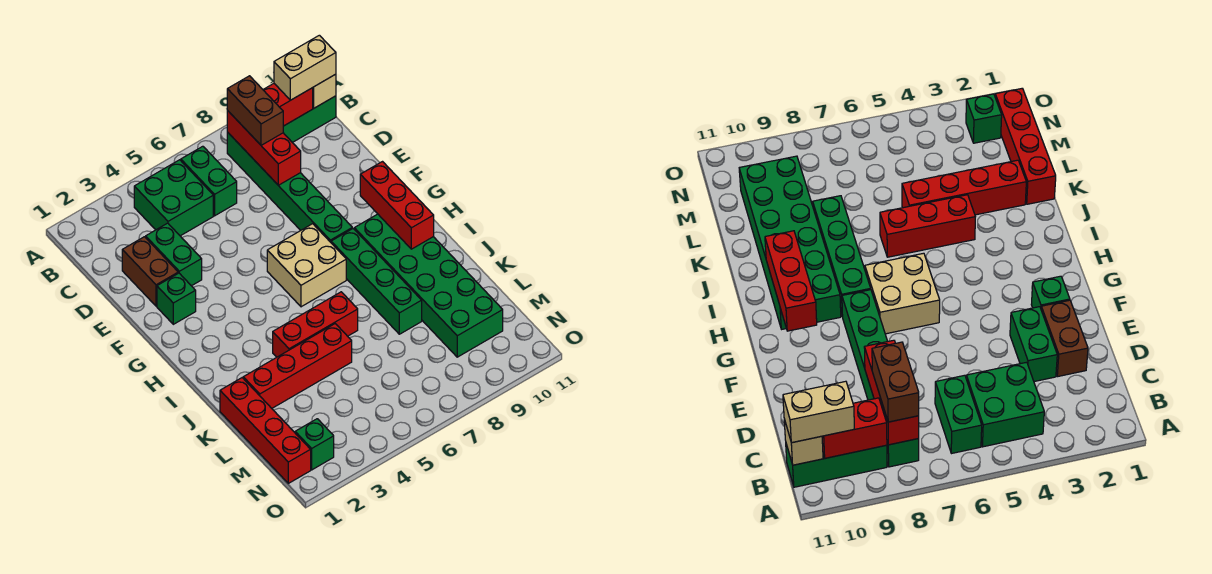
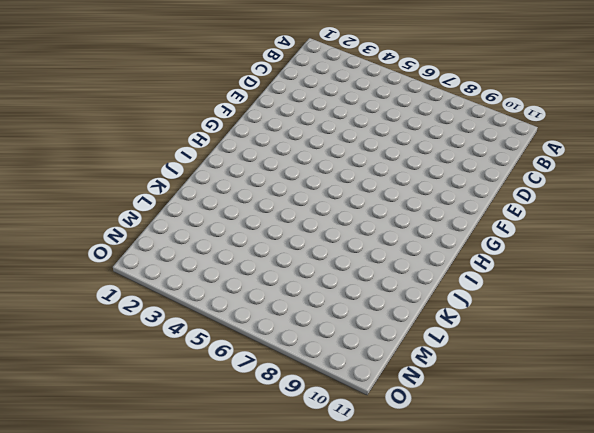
none -> green brick B4:C5 level 1
none -> green brick B6:C6 level 1
none -> green brick B8:G8 level 1

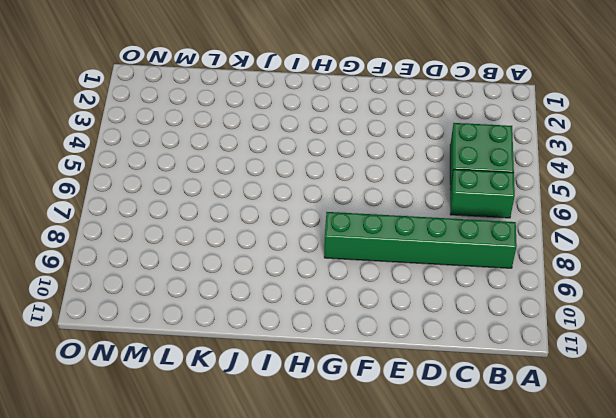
none -> green brick B9:B11 level 1
none -> brown brick D2:E2 level 1
none -> green brick D3:E3 level 1

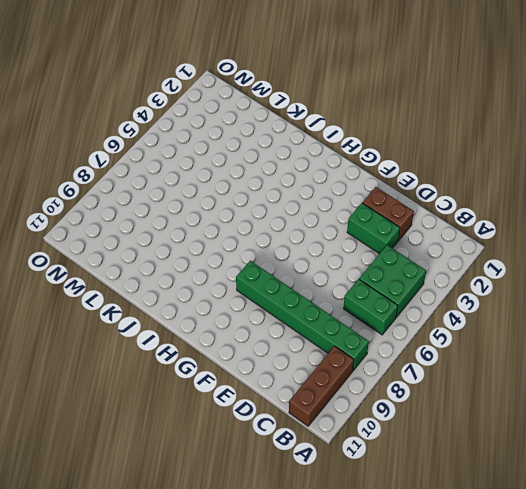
brown brick B9:B11 level 1 -> green brick B9:B11 level 1
none -> green brick F2 level 1
none -> tan brick G6:H7 level 1
none -> green brick H8:K8 level 1

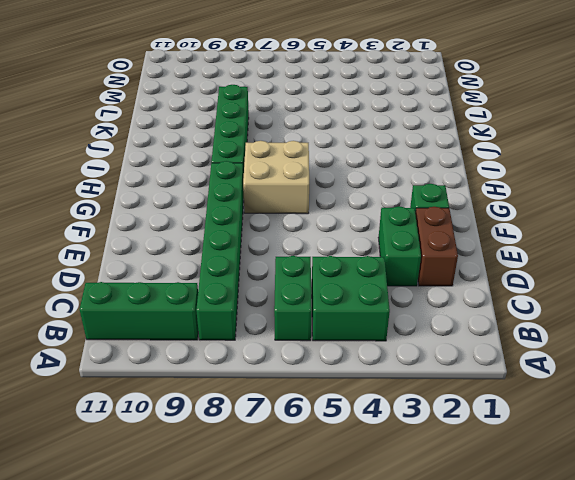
none -> green brick H9:M10 level 1
none -> red brick J4:J6 level 1
none -> red brick K1:N1 level 1

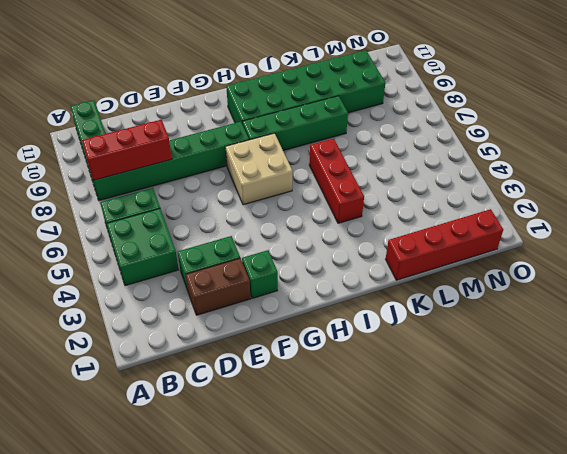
none -> red brick K2:K5 level 1
none -> green brick N2 level 1
none -> red brick B9:B10 level 2

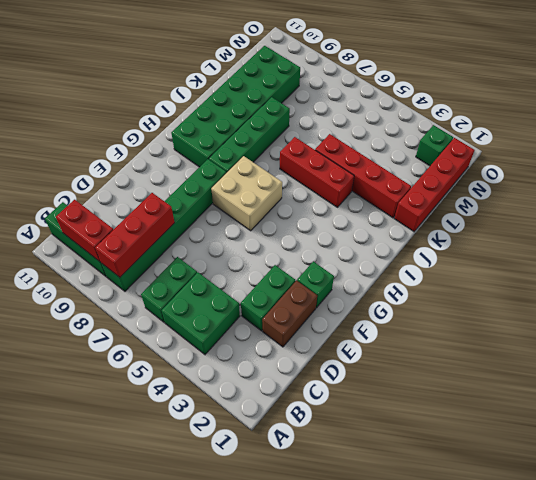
none -> tan brick B11 level 2
none -> red brick G10:I10 level 2
none -> brown brick B8:C8 level 3

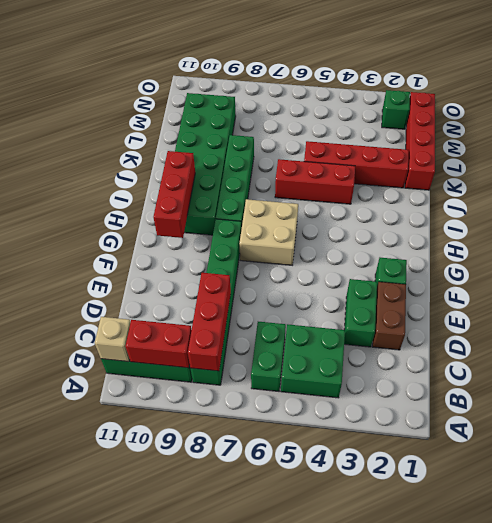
none -> brown brick B8:C8 level 3
none -> tan brick B10:B11 level 3

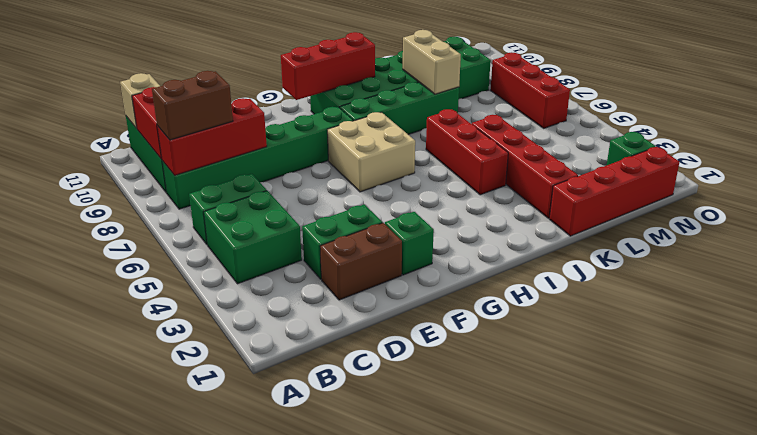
tan brick K8:K9 level 2 -> tan brick B10:B11 level 3
red brick N6:N8 level 1 -> none

